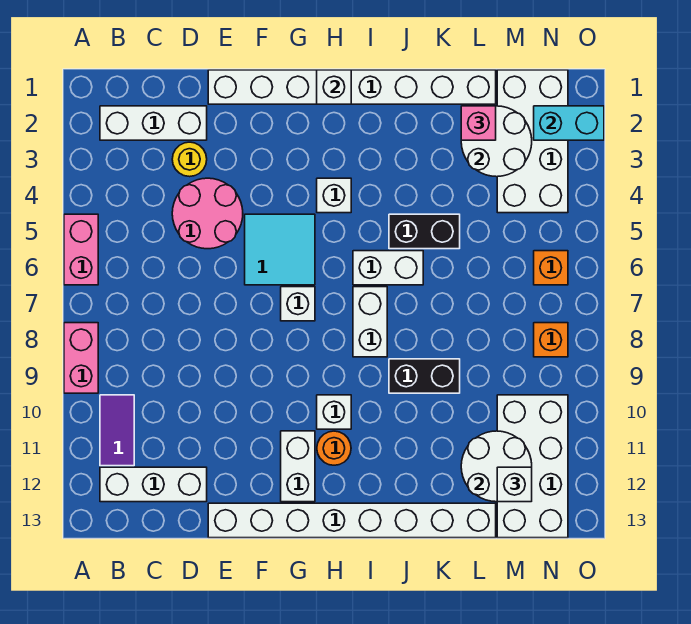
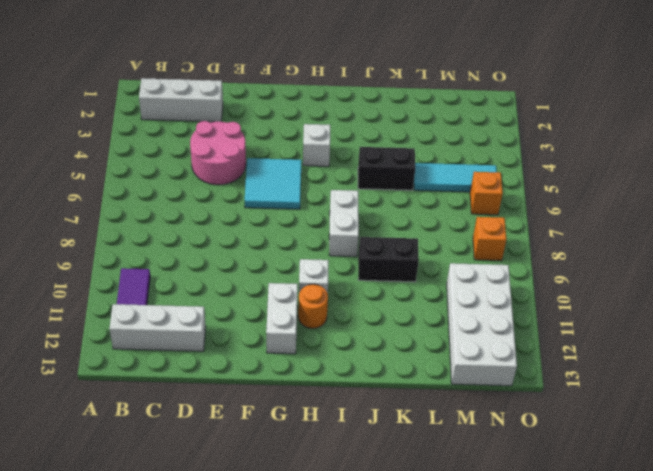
cyan tile L5:N5 level 1 -> none
none -> pink brick A5:A6 level 1
none -> pink brick A8:A9 level 1
none -> yellow round brick D3 level 1

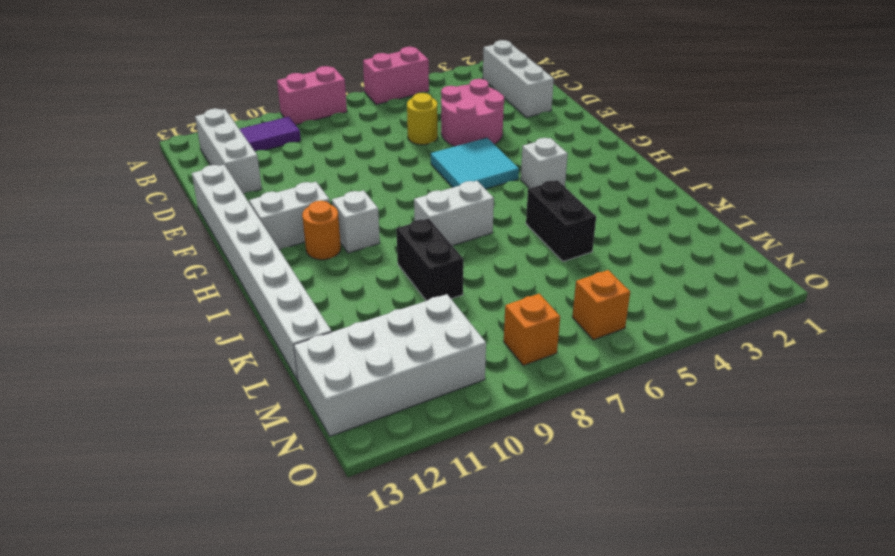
yellow round brick D6 level 1 -> yellow round brick D3 level 1
none -> white brick E1:L1 level 1
none -> white brick G7 level 1
none -> white brick I6:J6 level 1

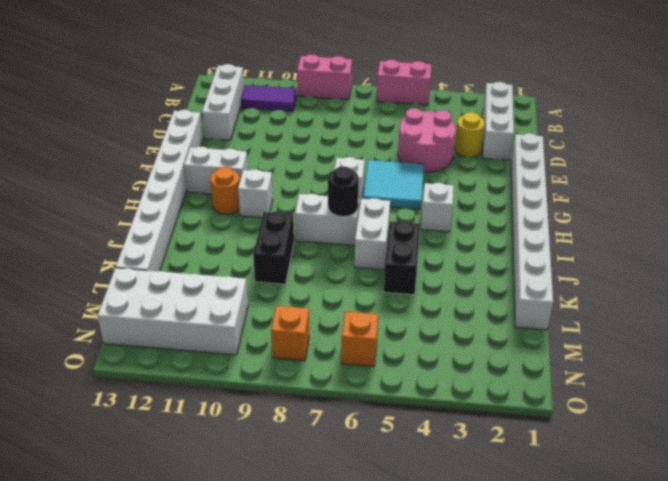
black round brick I7 level 2 -> none
none -> white brick M1:N4 level 1
none -> white brick H1 level 2
none -> white round brick L2:M3 level 2

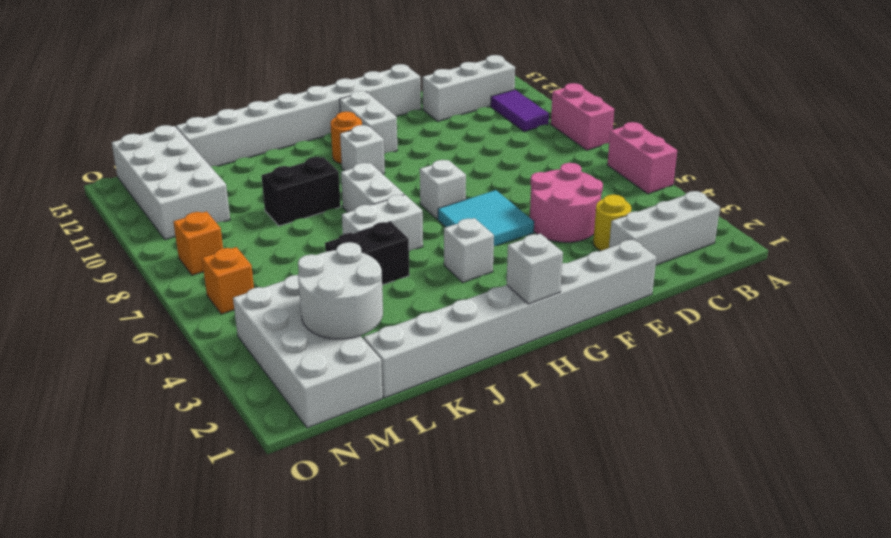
none -> white round brick L11:M12 level 2
none -> cyan brick N2:O2 level 2
none -> pink brick L2 level 3

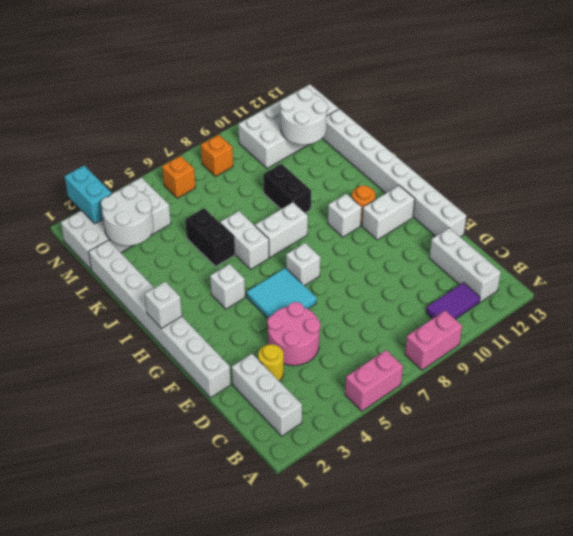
none -> pink brick L2 level 3
none -> white brick M12 level 3

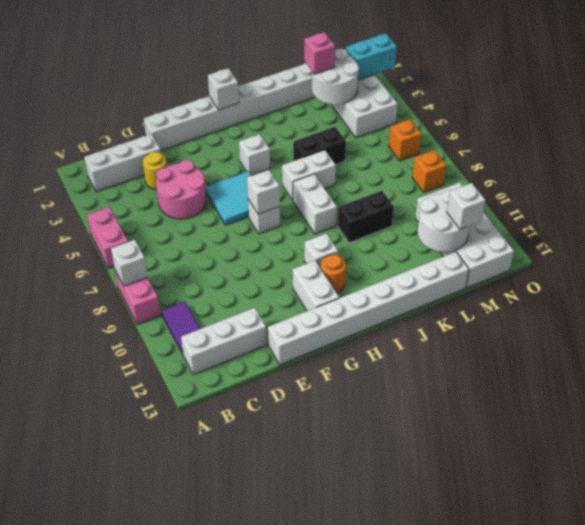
white brick A8 level 2 -> none
white brick G7 level 2 -> none

